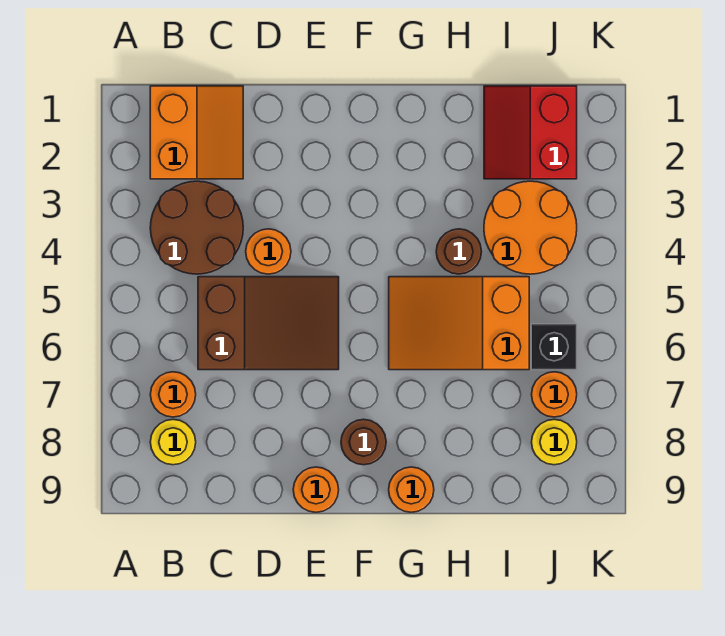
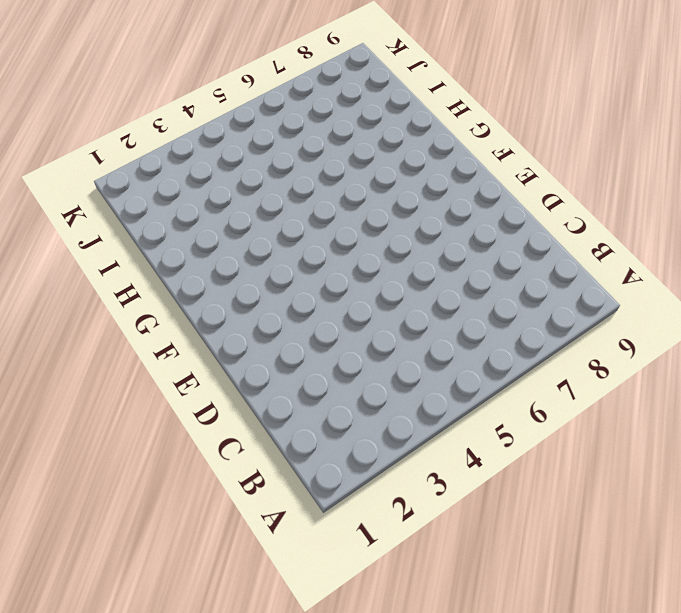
none -> orange slope B1:C2 level 1 top B
none -> brown round brick B3:C4 level 1
none -> orange round brick B7 level 1

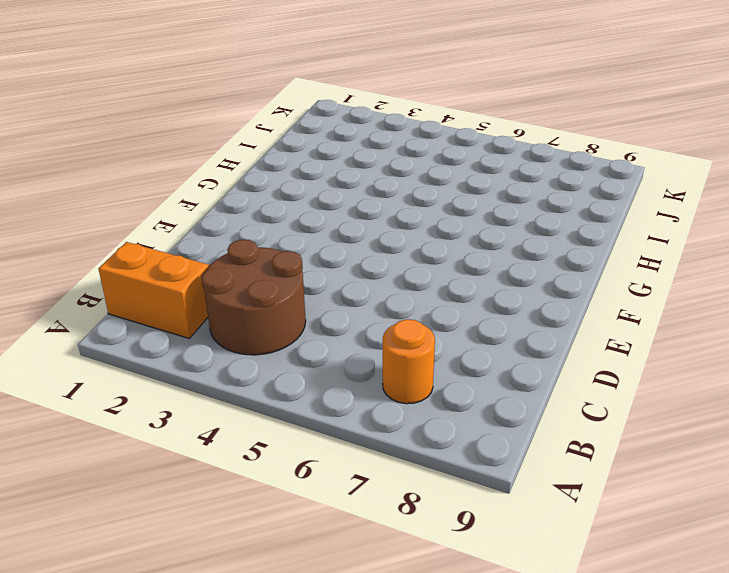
none -> yellow round brick B8 level 1
none -> brown slope C5:E6 level 1 top C
none -> orange round brick D4 level 1

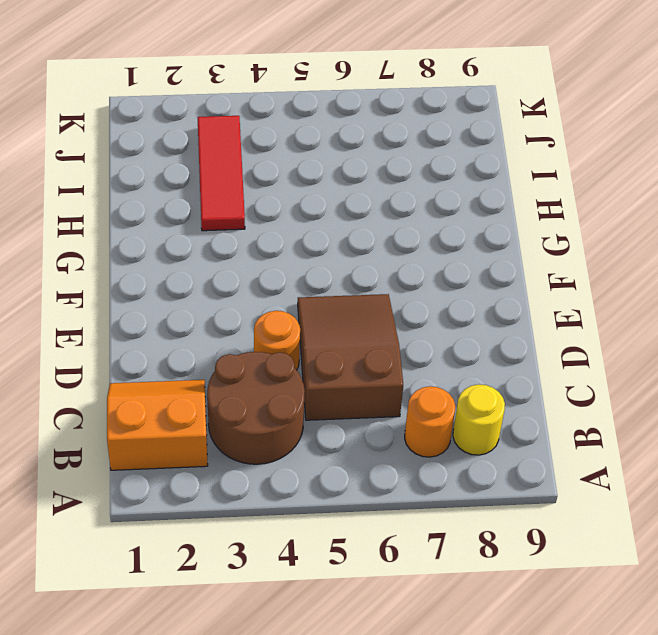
red tile H3:J3 level 1 -> orange round brick I3:J4 level 1
none -> orange round brick E9 level 1
none -> brown round brick F8 level 1
none -> orange slope G5:I6 level 1 top I

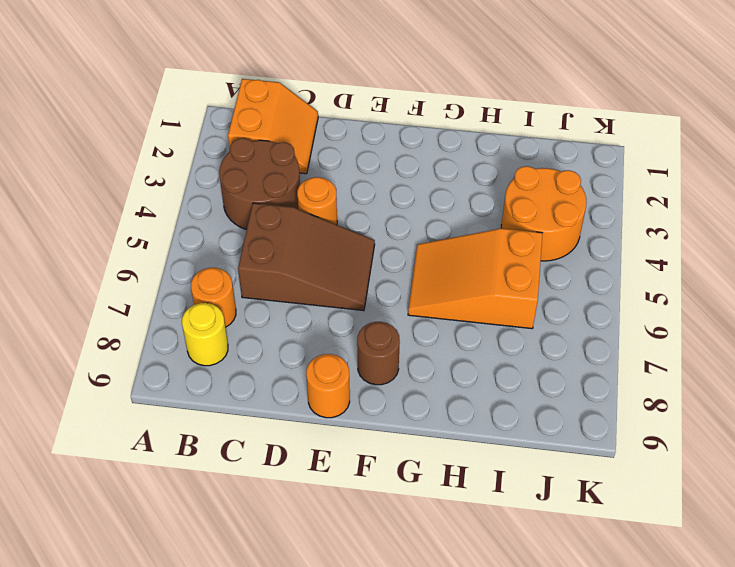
none -> orange round brick G9 level 1
none -> brown round brick H4 level 1
none -> red slope I1:J2 level 1 top J

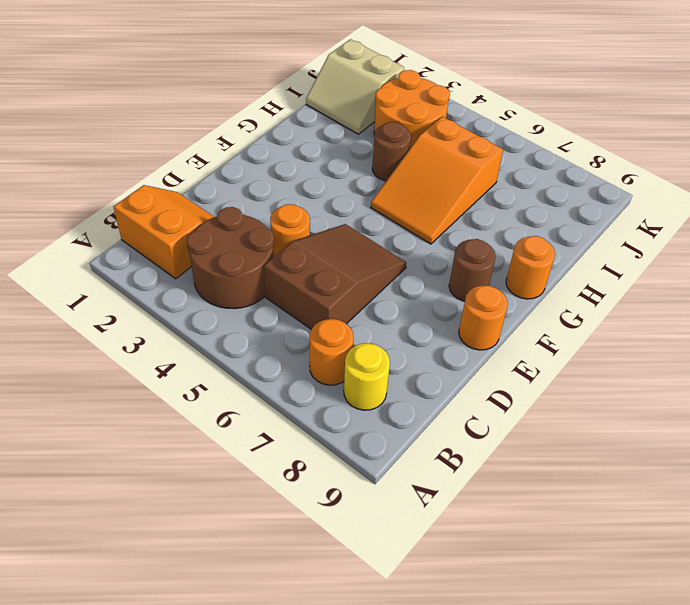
tan slope I1:J2 level 1 top J -> red slope I1:J2 level 1 top J
none -> black brick J6 level 1
none -> orange round brick J7 level 1
none -> yellow round brick J8 level 1

